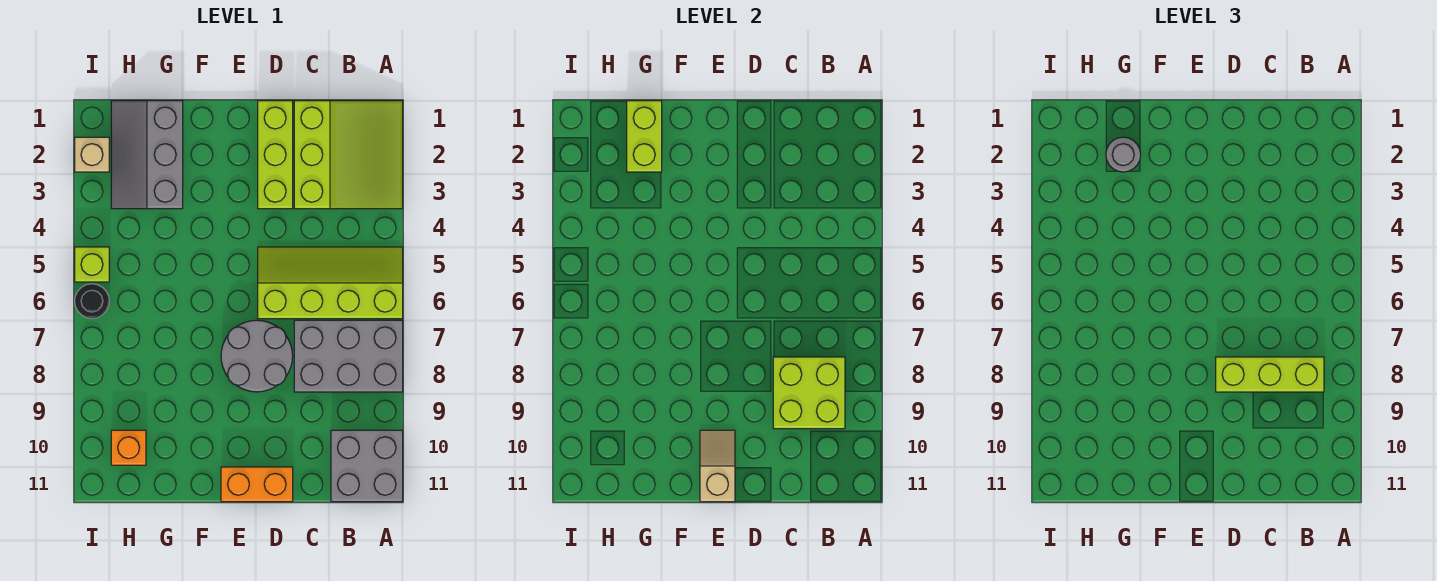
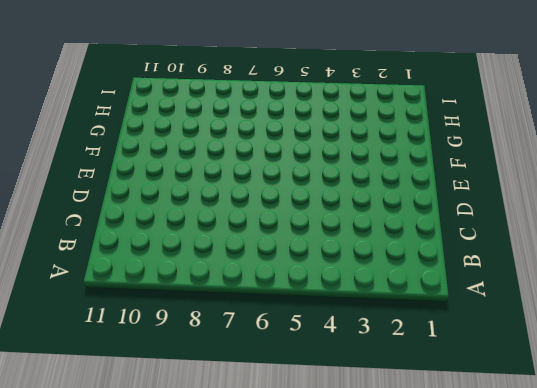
none -> lime slope A1:C3 level 1 top C
none -> lime slope A5:D6 level 1 top 6
none -> grey brick A7:C8 level 1

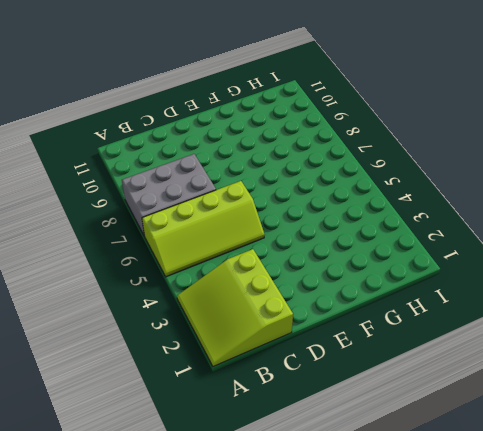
none -> grey brick A10:B11 level 1
none -> lime brick D1:D3 level 1
none -> grey round brick D7:E8 level 1

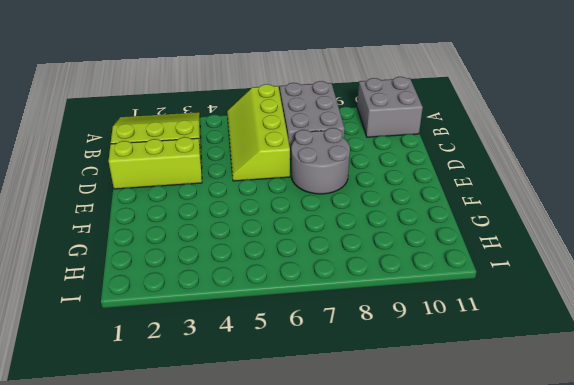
none -> orange brick D11:E11 level 1
none -> grey slope G1:H3 level 1 top G
none -> orange brick H10 level 1

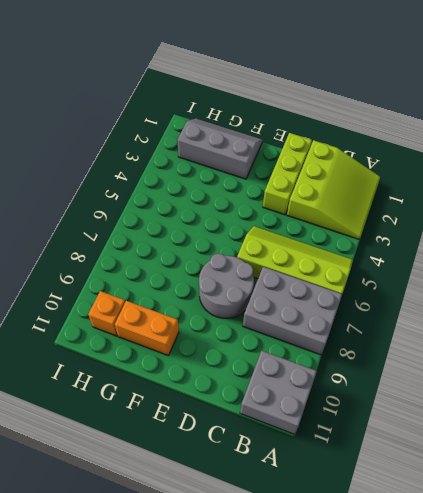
grey slope F1:H2 level 1 top 2 -> grey slope G1:H3 level 1 top G
orange brick F10:G10 level 1 -> orange brick D11:E11 level 1
none -> tan brick I2 level 1
none -> lime brick I5 level 1
none -> black round brick I6 level 1

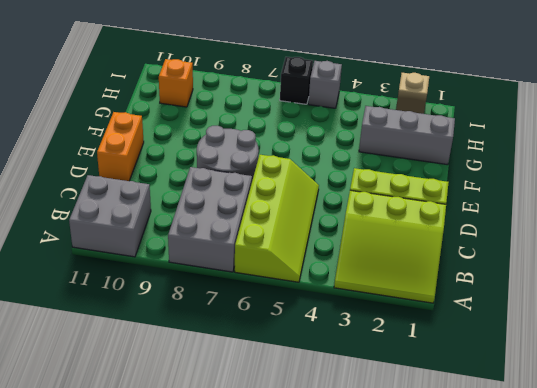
grey brick I5 level 1 -> lime brick I5 level 1
black brick I6 level 1 -> black round brick I6 level 1
none -> lime brick B8:C9 level 2
none -> tan slope E10:E11 level 2 top 11
none -> lime brick G1:G2 level 2

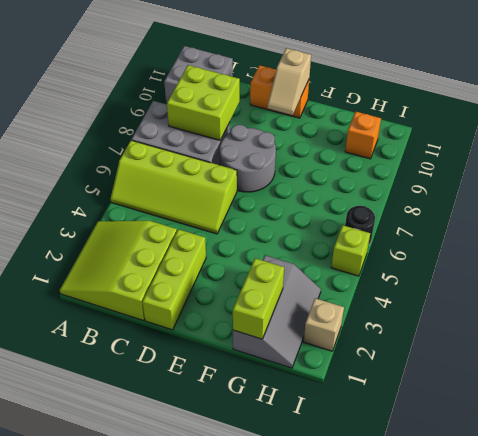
none -> lime brick B8:D8 level 3
none -> grey round brick G2 level 3

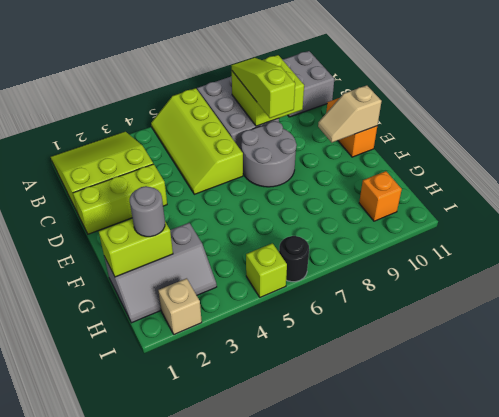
lime slope B8:D8 level 3 top D -> lime brick B8:D8 level 3

